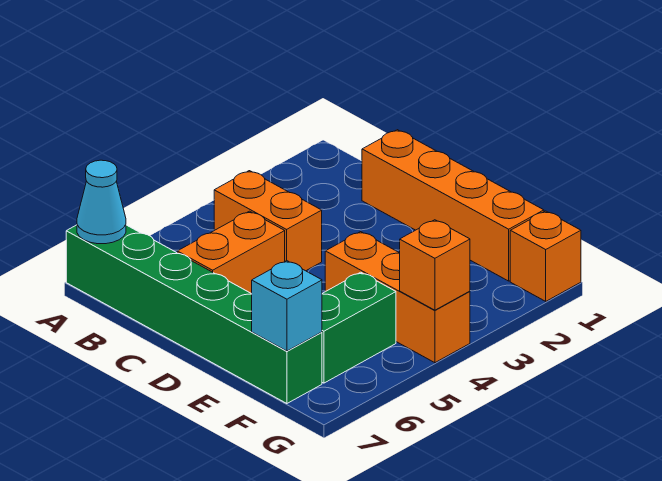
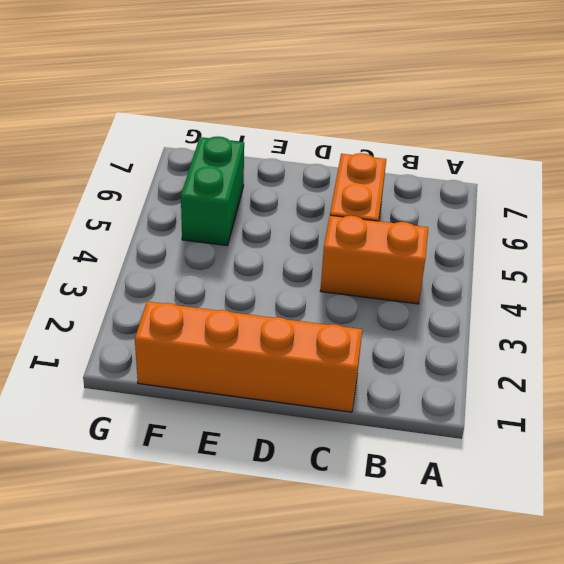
none -> green brick A7:F7 level 1
none -> orange brick E4:G4 level 1

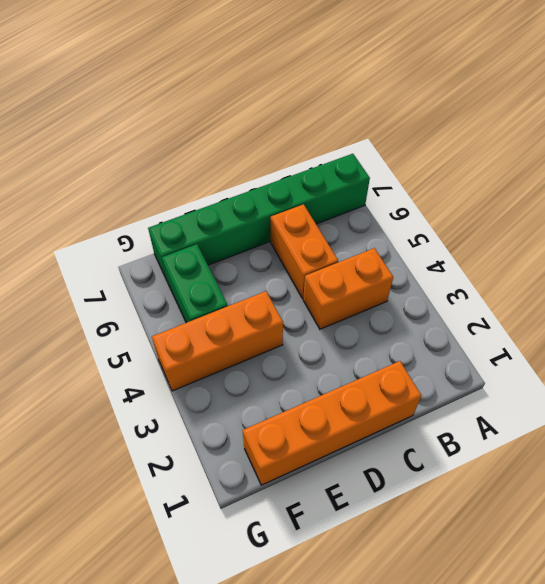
none -> orange brick G1 level 1
none -> cyan cone A7 level 2

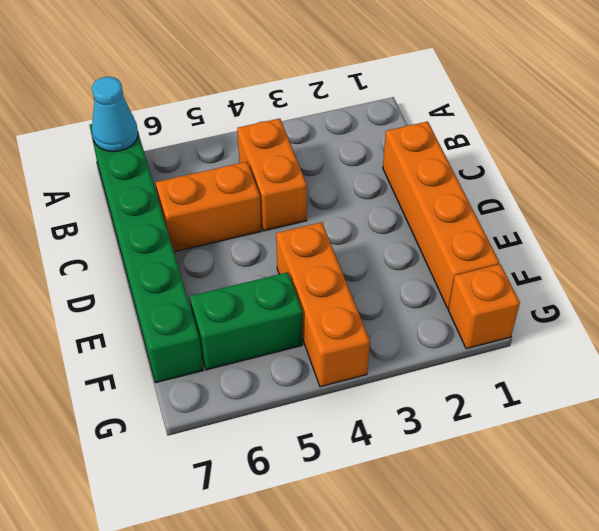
none -> cyan brick F7 level 2
none -> orange brick G4 level 2

